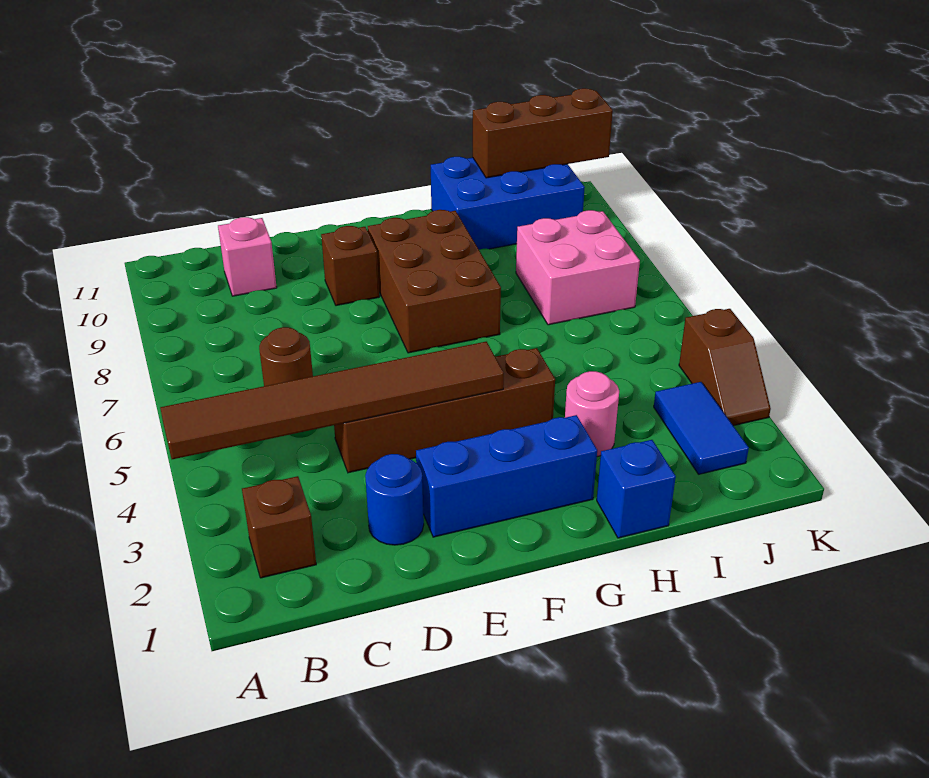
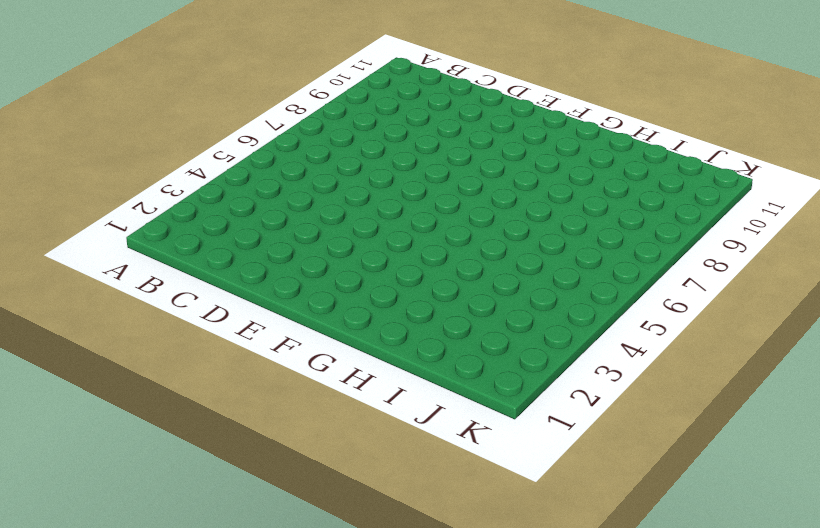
none -> brown brick B2 level 1
none -> brown round brick C6 level 1
none -> pink brick C10 level 1

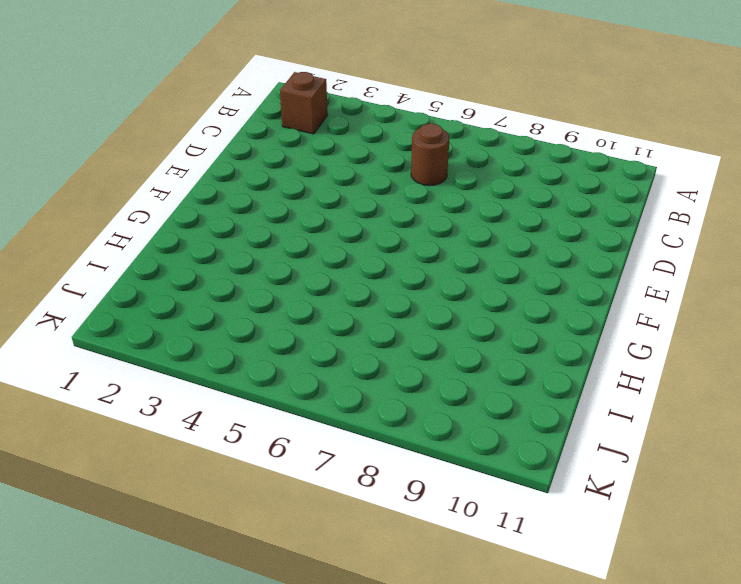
none -> pink brick C10 level 1
none -> blue round brick D2 level 1
none -> brown brick D4:G4 level 1

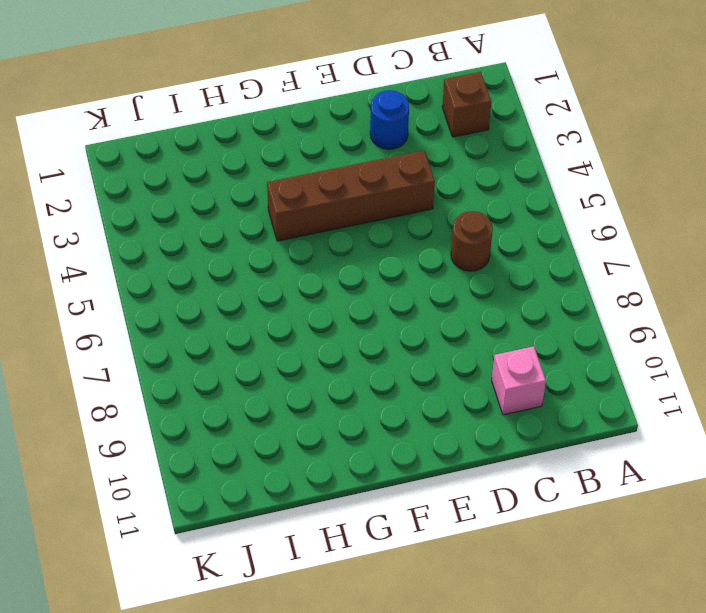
none -> blue brick E2:G2 level 1
none -> brown brick E9 level 1
none -> brown brick F7:G9 level 1

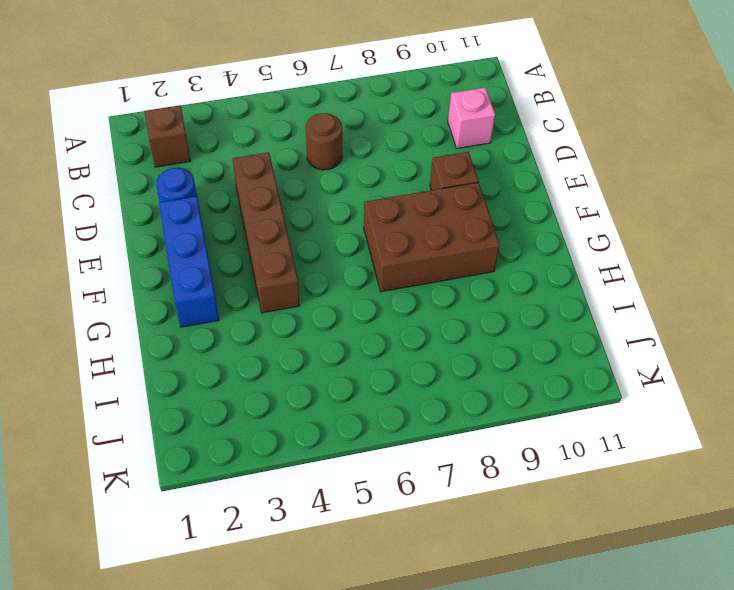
none -> blue brick H1 level 1
none -> pink round brick H3 level 1
none -> blue brick H10:J11 level 1

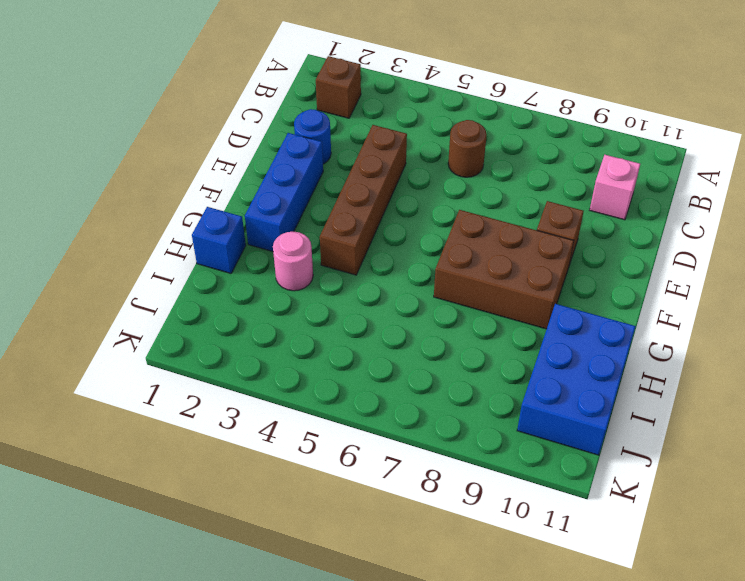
none -> pink brick I7:J8 level 1
none -> blue tile J2:J3 level 1
none -> brown slope K3:K4 level 1 top 4

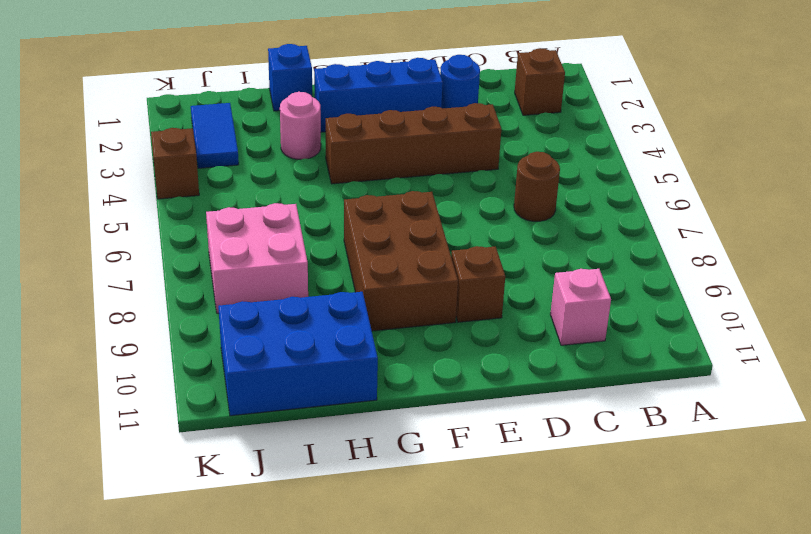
none -> brown tile A4:F4 level 2
none -> brown brick I11:K11 level 2

